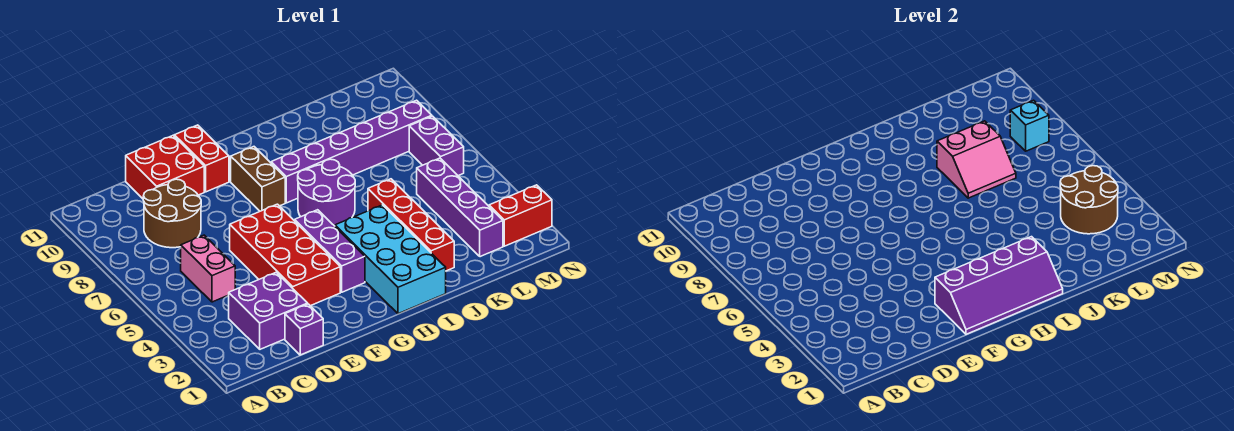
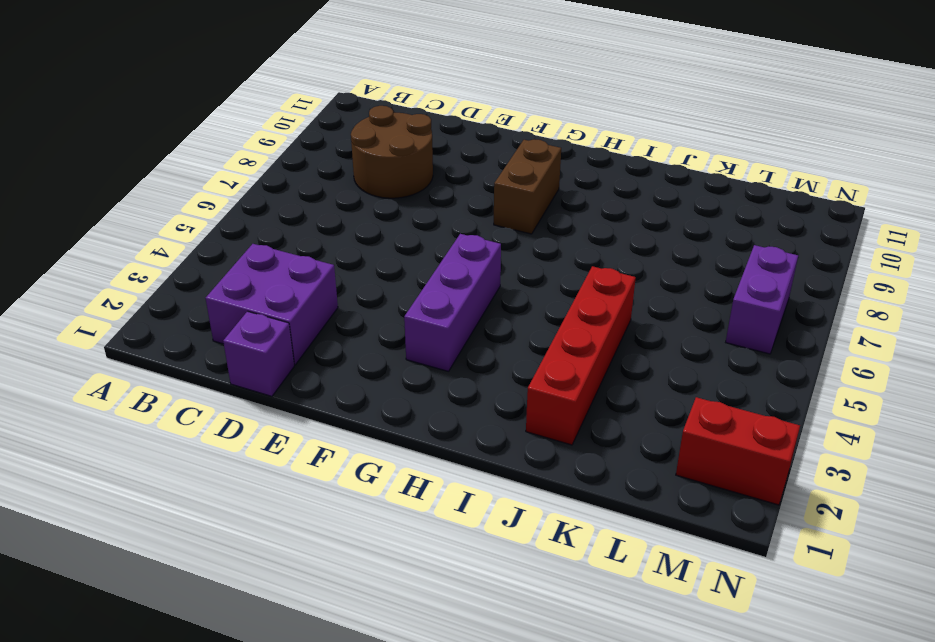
none -> pink brick C5:C6 level 1
none -> red brick D10:E11 level 1
none -> red brick E3:F6 level 1

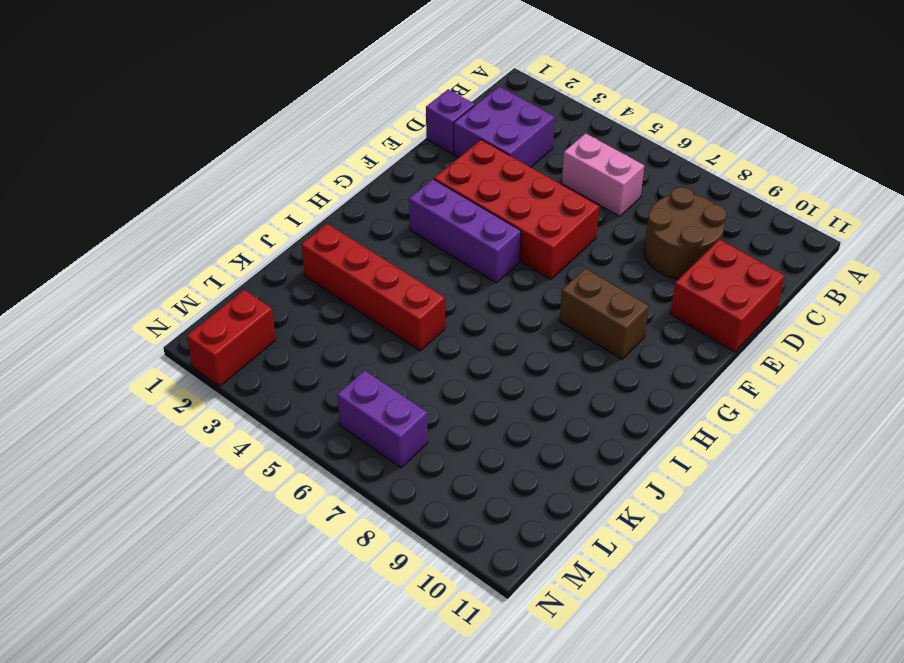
none -> red brick F10:F11 level 1
none -> cyan brick H1:I4 level 1
none -> purple round brick H6:I7 level 1

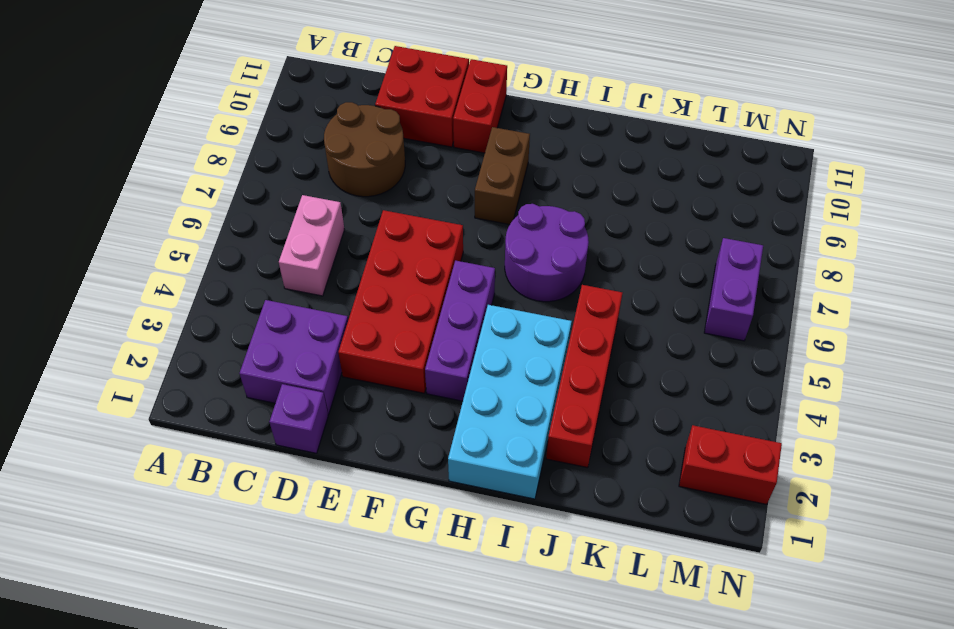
none -> purple brick H8:M8 level 1
none -> purple brick L2:L5 level 1
none -> purple slope F1:I2 level 2 top 2

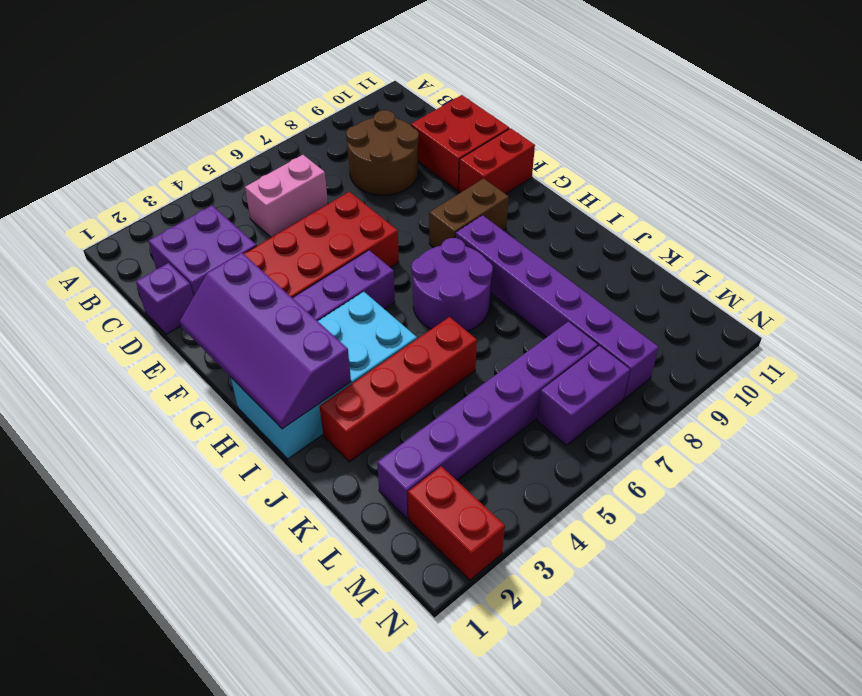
purple brick L2:L7 level 1 -> purple brick L2:L5 level 1
none -> pink slope J7:K8 level 2 top 8
none -> brown round brick L3:M4 level 2
none -> cyan brick M8 level 2

